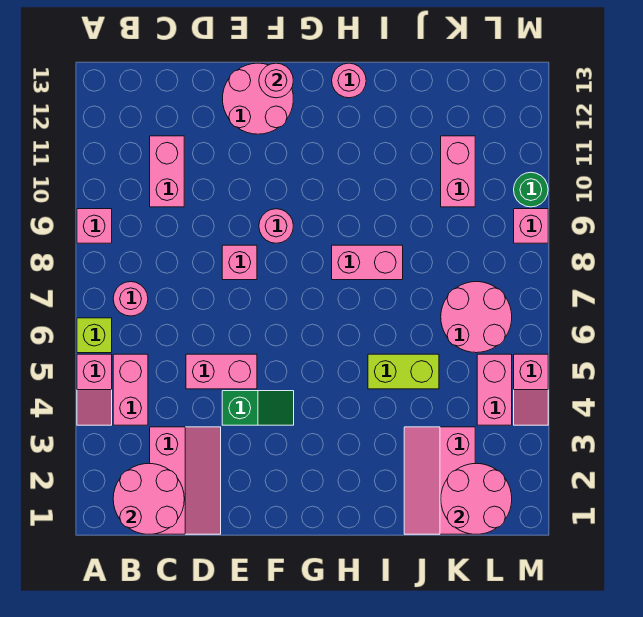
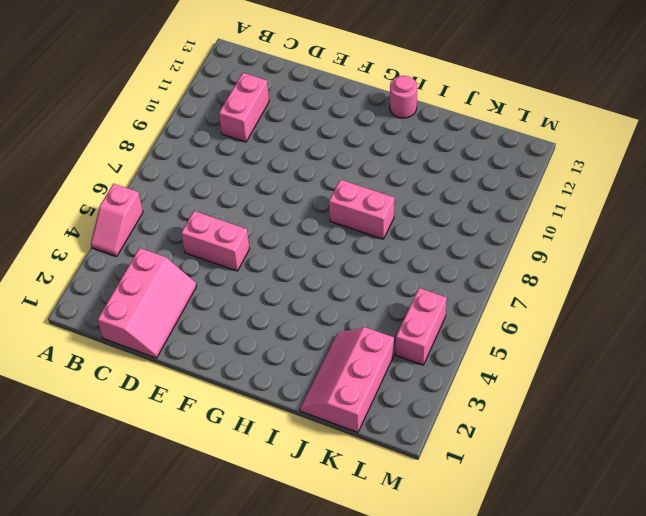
none -> lime brick A6 level 1
none -> pink brick A9 level 1
none -> pink brick B4:B5 level 1

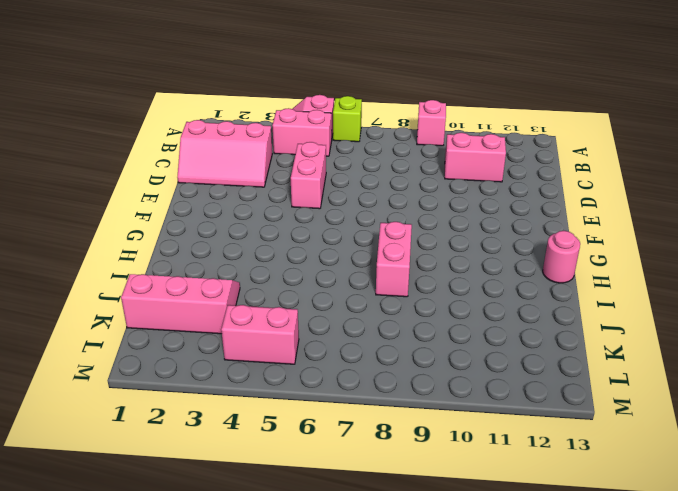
none -> pink round brick B7 level 1
none -> green slope E4:F4 level 1 top E
none -> pink brick E8 level 1

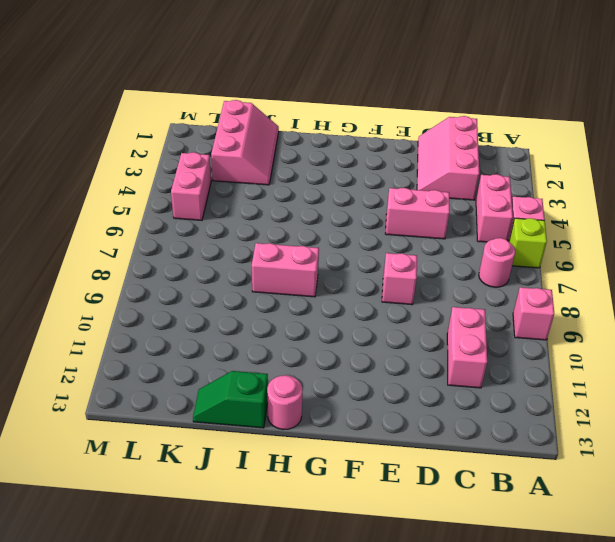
green slope I13:J13 level 1 top I -> green slope E4:F4 level 1 top E
none -> pink round brick E12:F13 level 1
none -> pink round brick F9 level 1
none -> lime brick I5:J5 level 1

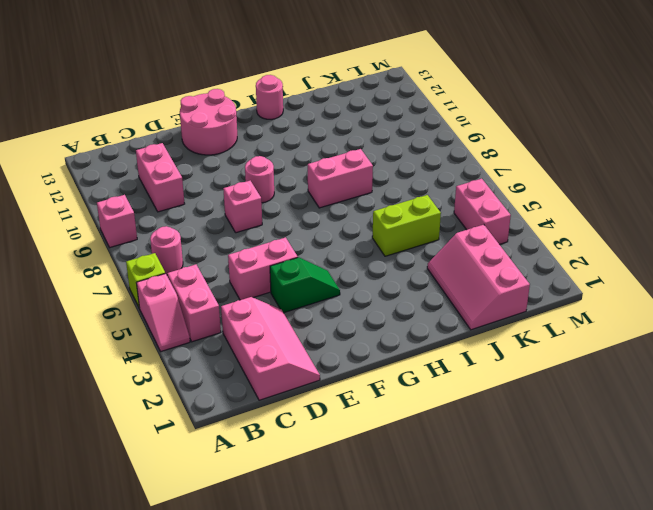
none -> pink round brick K6:L7 level 1
none -> pink brick K10:K11 level 1
none -> pink slope M4:M5 level 1 top 5

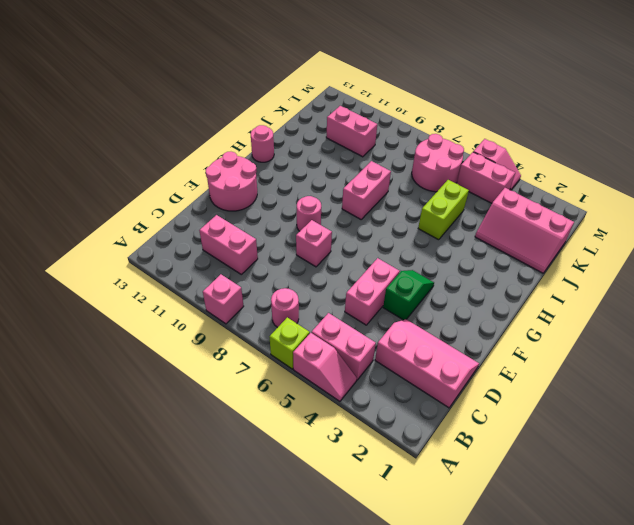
none -> pink brick M9 level 1
none -> green round brick M10 level 1
none -> pink round brick B1:C2 level 2

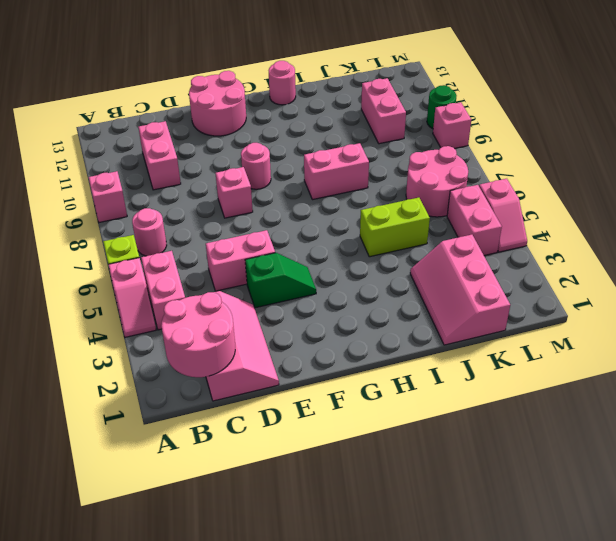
none -> pink round brick F13 level 2
none -> pink round brick K1:L2 level 2

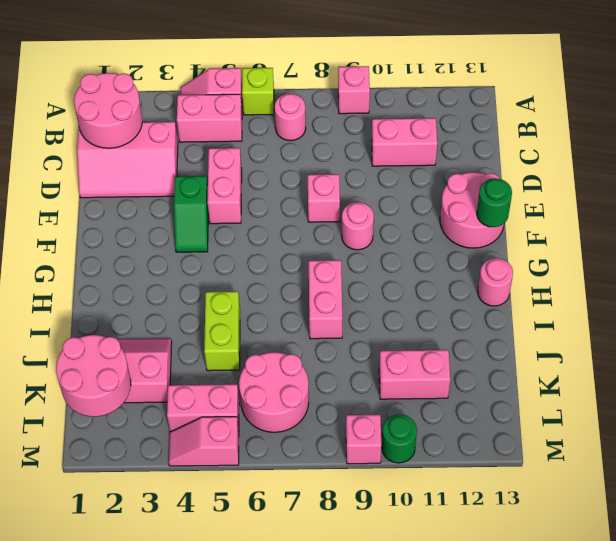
green round brick F13 level 2 -> pink round brick F13 level 2

